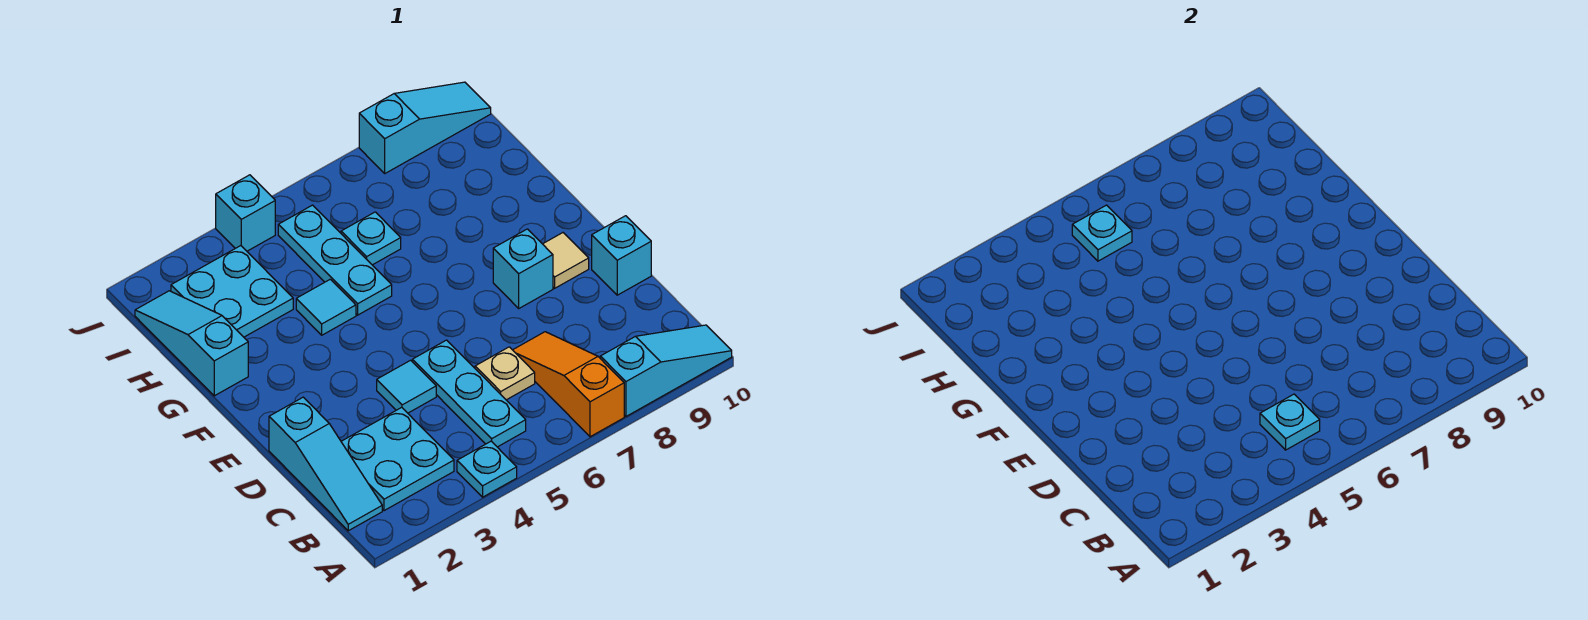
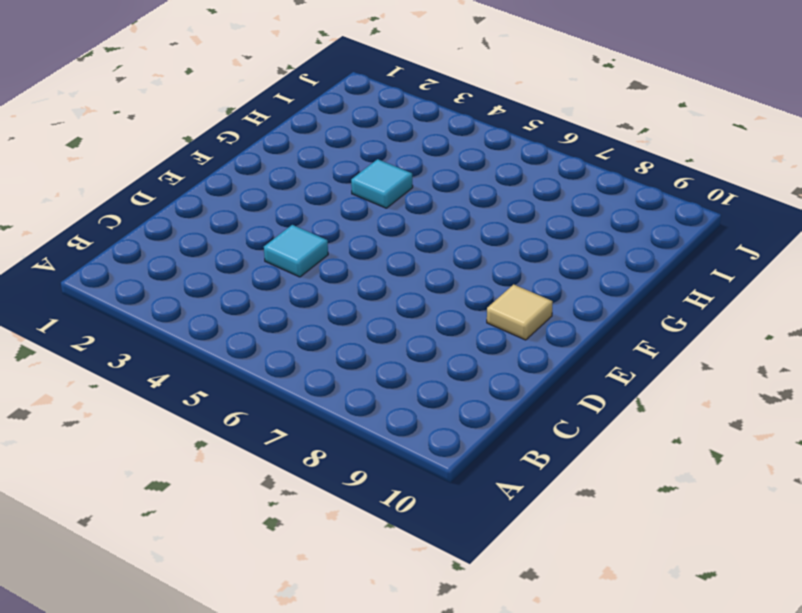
none -> cyan plate A4 level 1
none -> orange slope A7:C7 level 1 top A
none -> cyan slope A8:A10 level 1 top 8

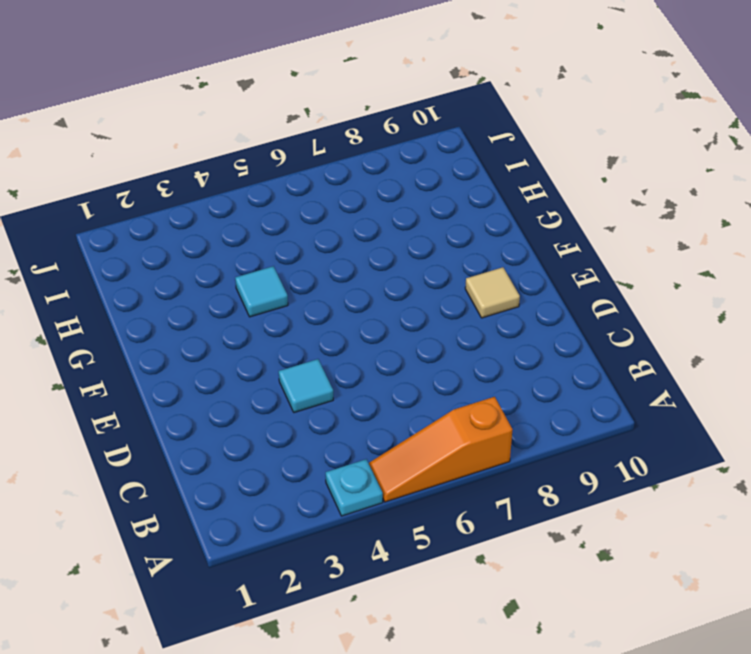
orange slope A5:A7 level 1 top 7 -> orange slope A7:C7 level 1 top A
none -> cyan slope A8:A10 level 1 top 8
none -> cyan slope B1:D1 level 1 top D
none -> cyan plate B2:C3 level 1

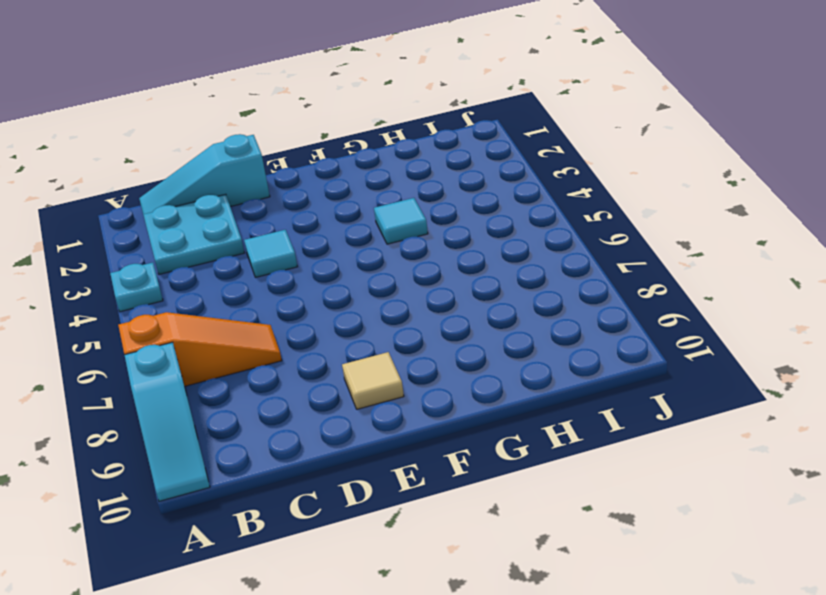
none -> cyan plate B5:D5 level 1
none -> tan plate C6 level 1
none -> cyan brick D10 level 1

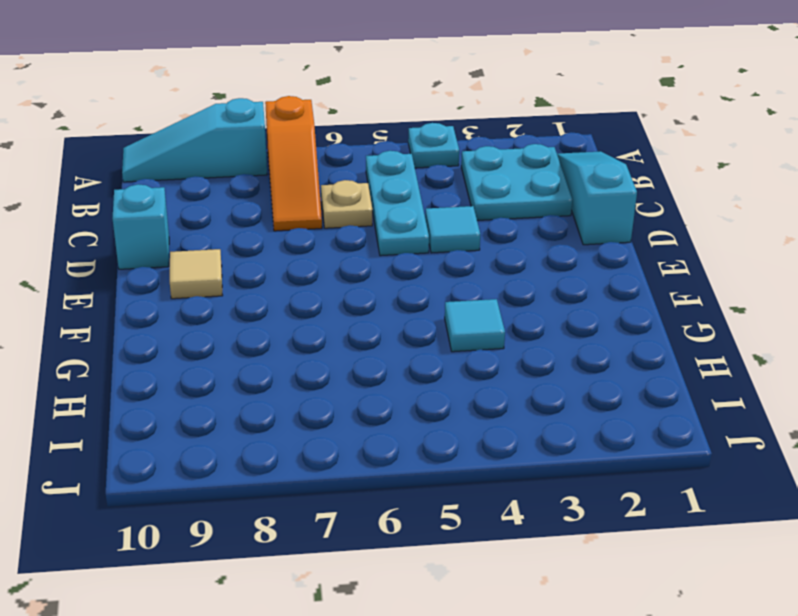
none -> cyan brick E8 level 1
none -> cyan slope G1:I1 level 1 top G
none -> cyan plate G5:I5 level 1

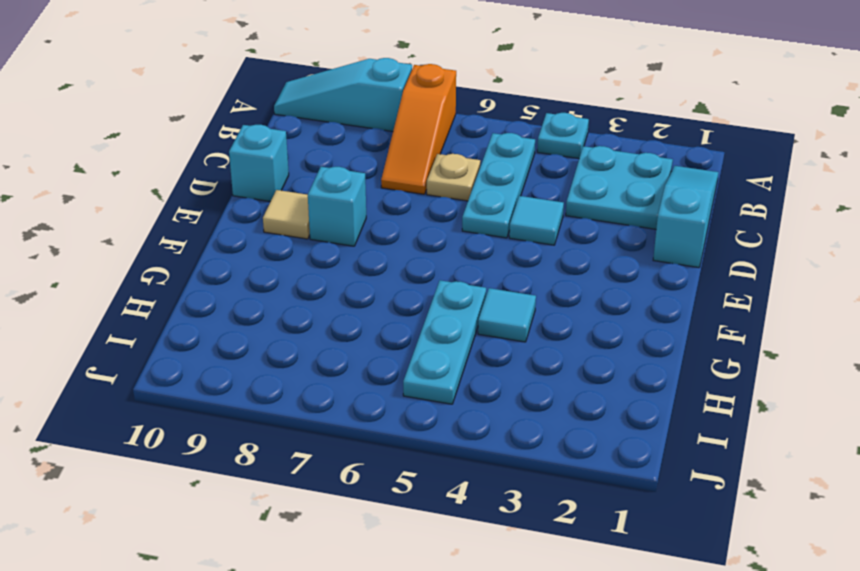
none -> cyan slope G1:I1 level 1 top G
none -> cyan plate H2:I3 level 1
none -> cyan plate H6 level 1

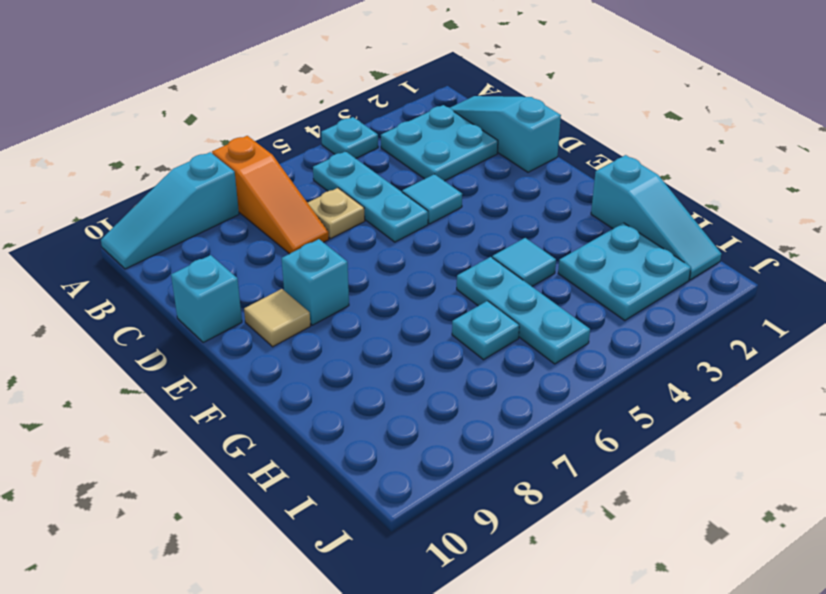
none -> cyan brick J4 level 1
none -> cyan slope J8:J10 level 1 top 8
none -> cyan plate B5 level 2

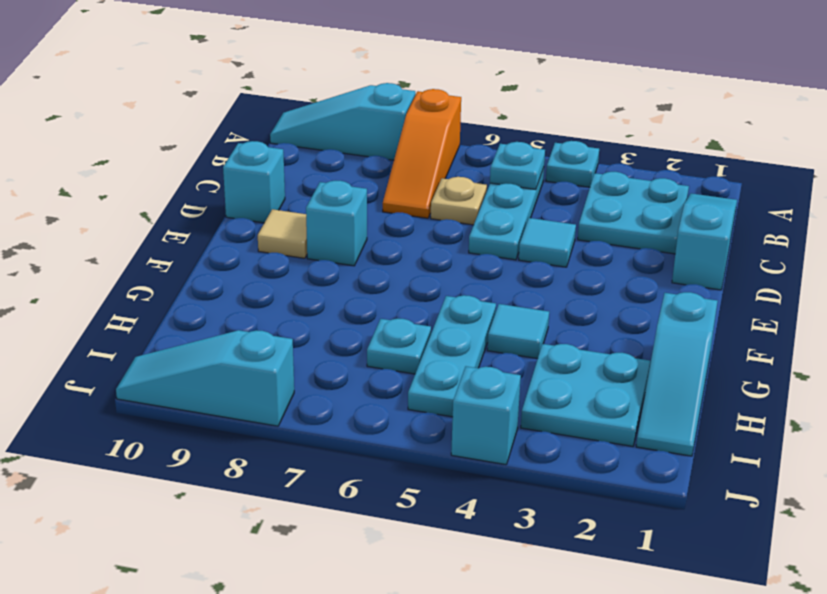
none -> cyan plate I5 level 2

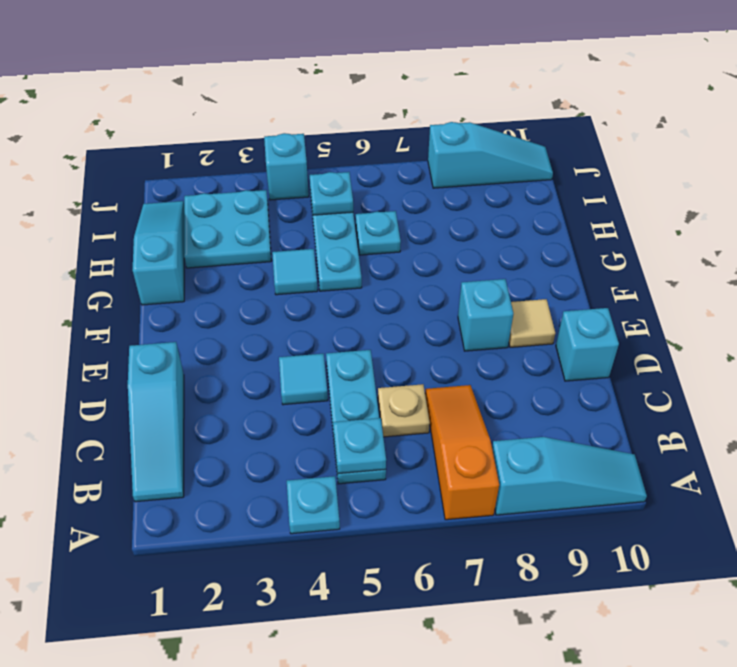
none -> cyan plate B2:C3 level 1

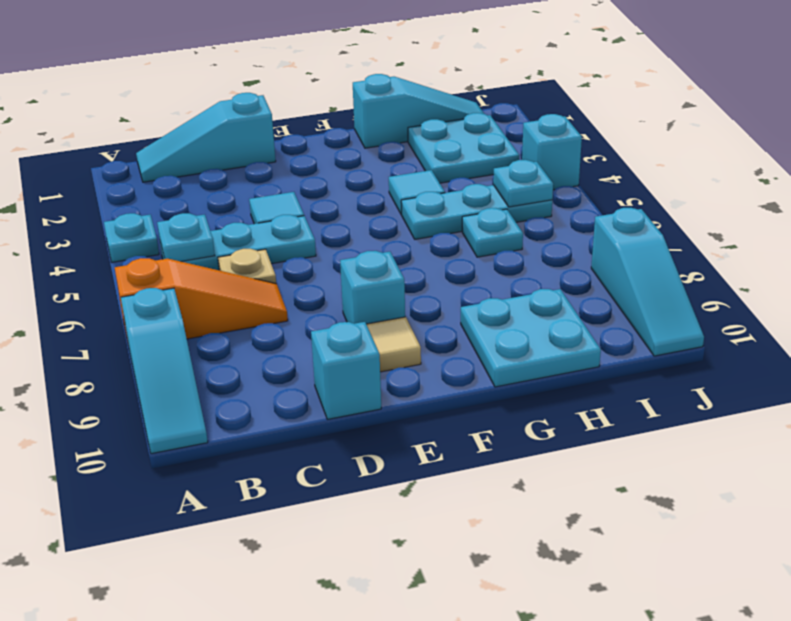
cyan plate G9:H10 level 1 -> cyan plate B2:C3 level 1

